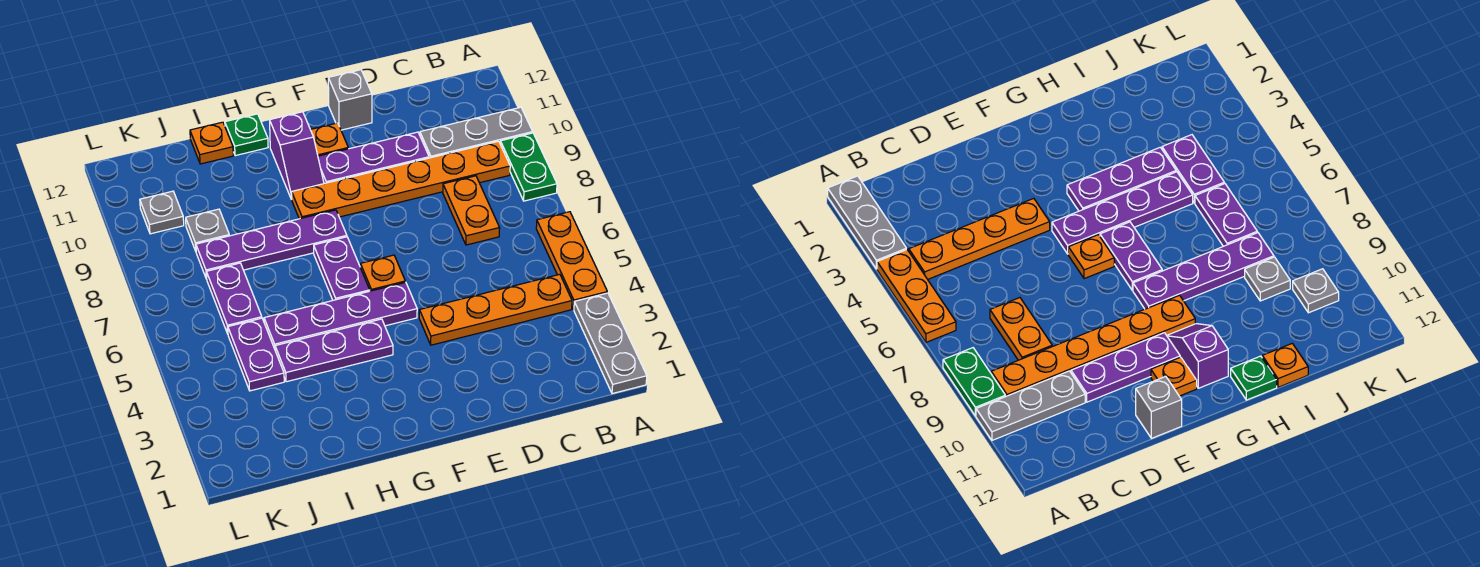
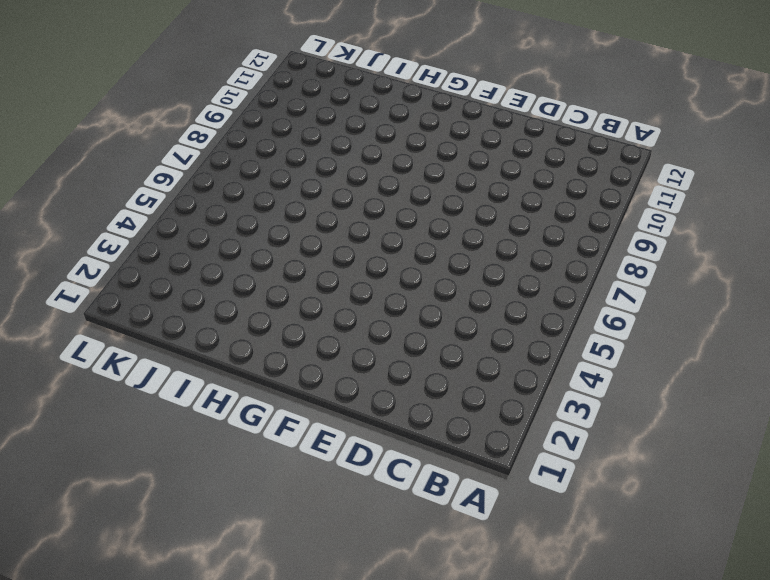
none -> grey plate A1:A3 level 1
none -> orange plate A4:A6 level 1
none -> green plate A8:A9 level 1

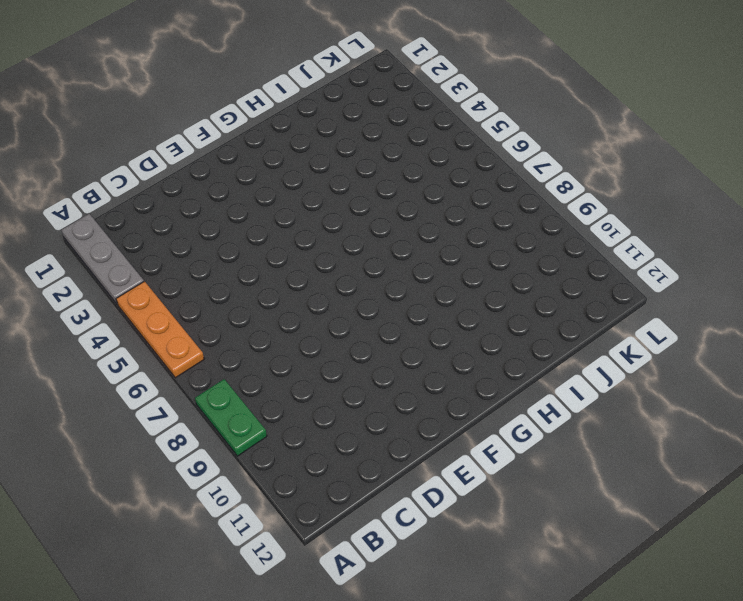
none -> grey plate A10:C10 level 1
none -> orange plate B4:E4 level 1
none -> orange plate B9:G9 level 1

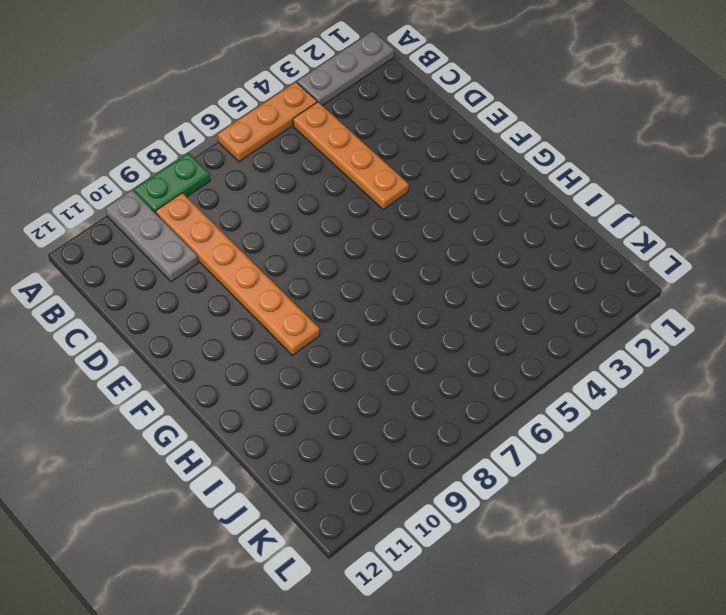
none -> orange plate C7:C8 level 1
none -> purple plate D10:F10 level 1
none -> grey brick E12 level 1

